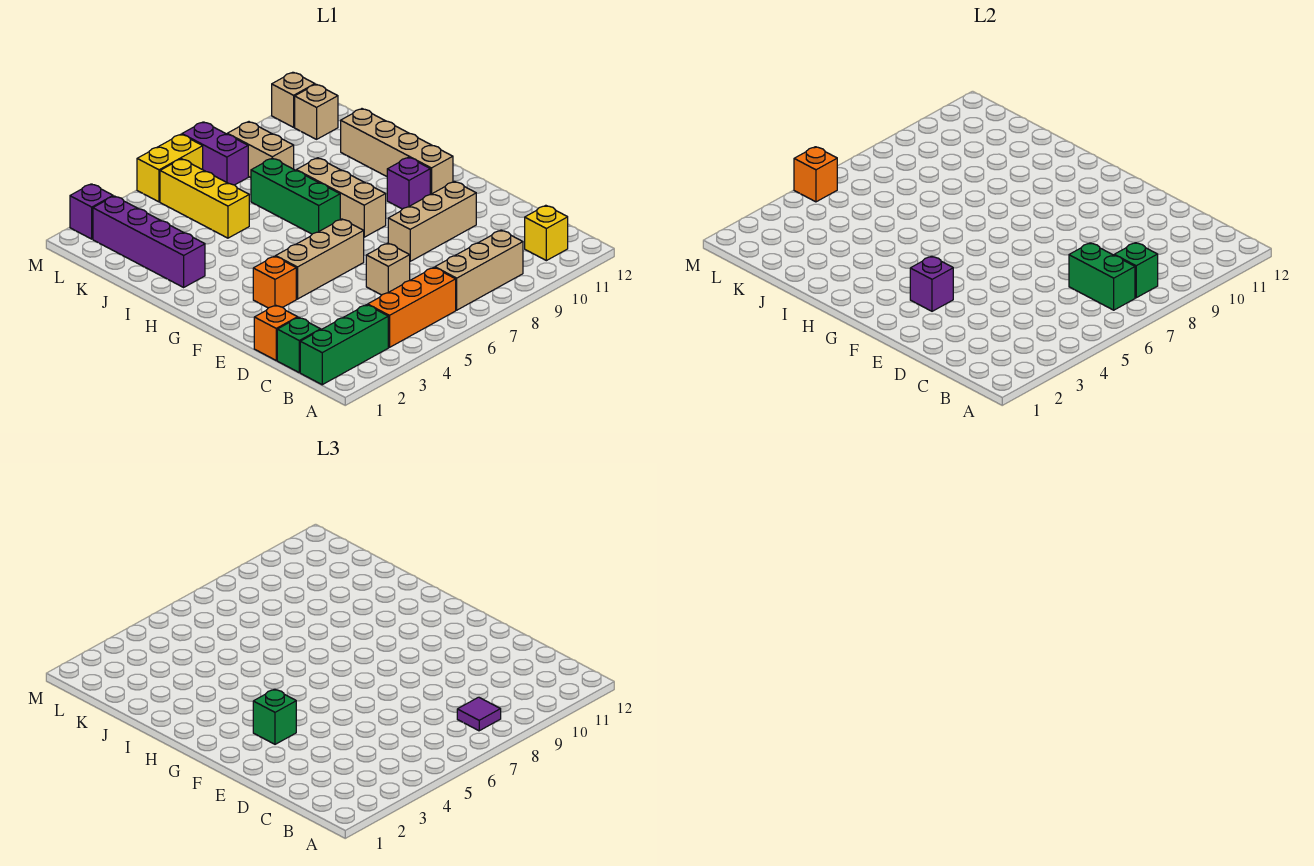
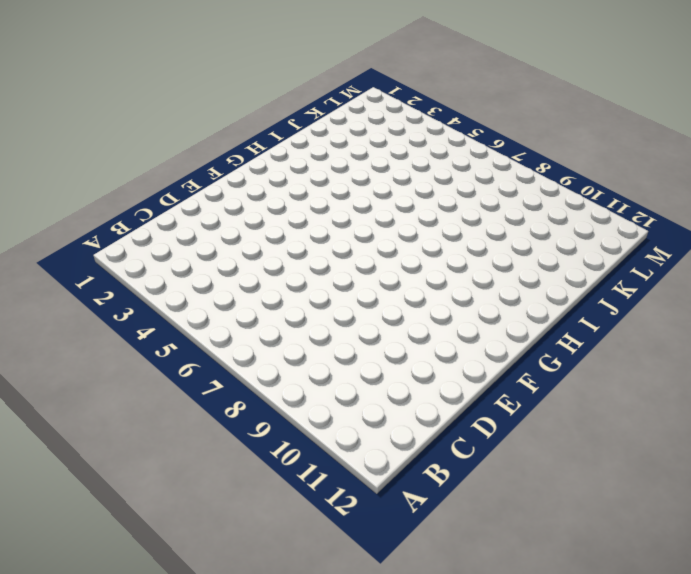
none -> green brick B1:B3 level 1
none -> orange brick B4:B6 level 1
none -> tan brick B7:B9 level 1

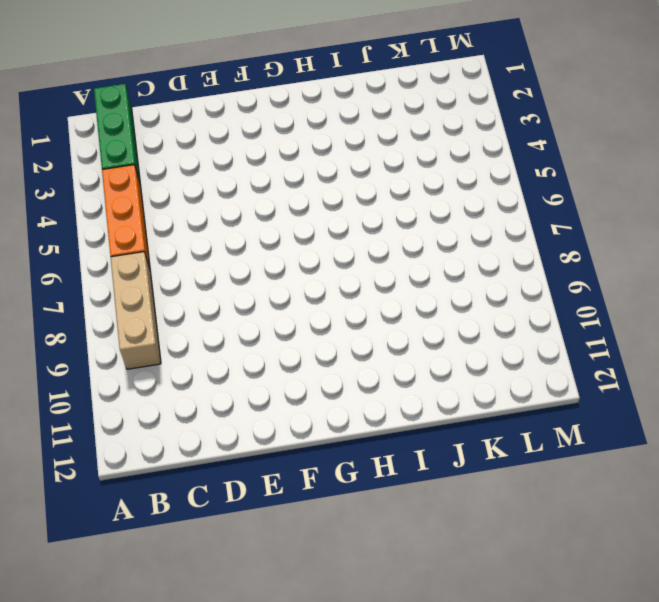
none -> yellow brick B11 level 1
none -> green brick C1 level 1
none -> orange brick D1 level 1

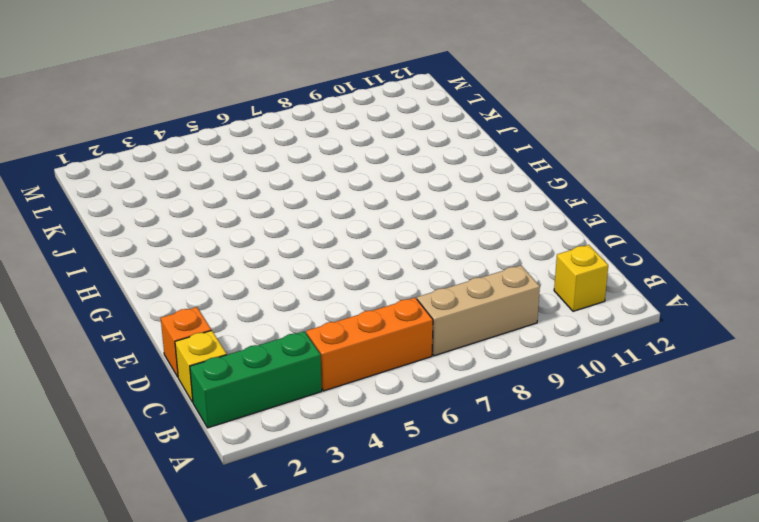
yellow brick C1 level 1 -> green brick C1 level 1
none -> tan brick D6 level 1
none -> tan brick E8:E10 level 1
none -> orange brick F3 level 1

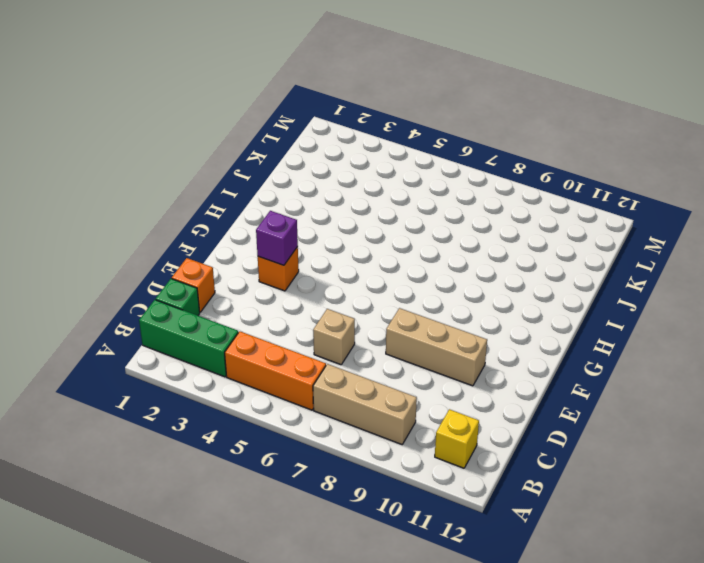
none -> tan brick F4:F6 level 1
none -> tan brick G8:I8 level 1
none -> purple brick G10 level 1

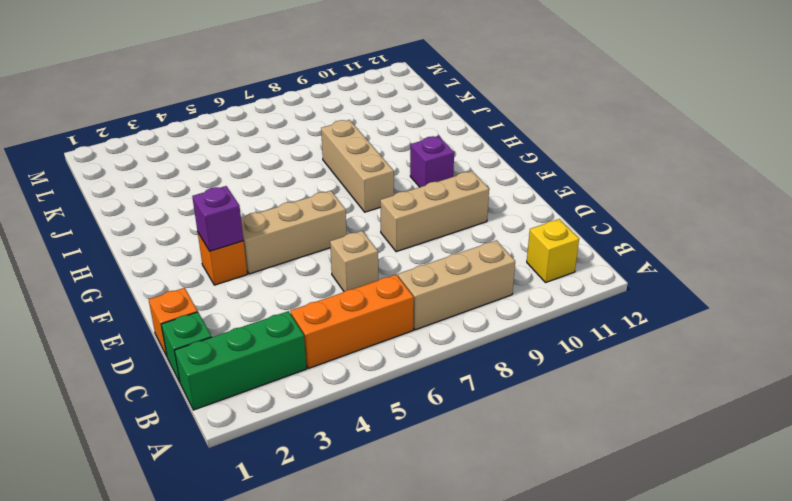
none -> tan brick G11:J11 level 1
none -> green brick H7:J7 level 1
none -> purple brick I2:L2 level 1

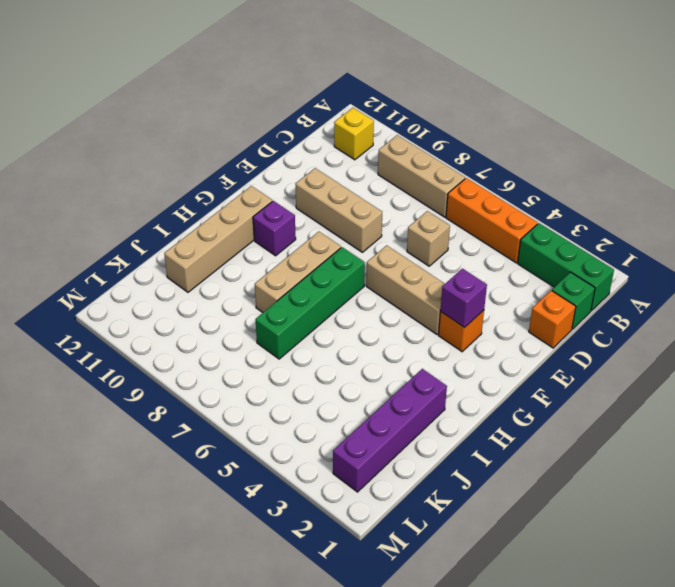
green brick G7:J7 level 1 -> green brick H7:J7 level 1
none -> yellow brick J5:L5 level 1
none -> tan brick K8:L8 level 1
none -> purple brick L7:M7 level 1

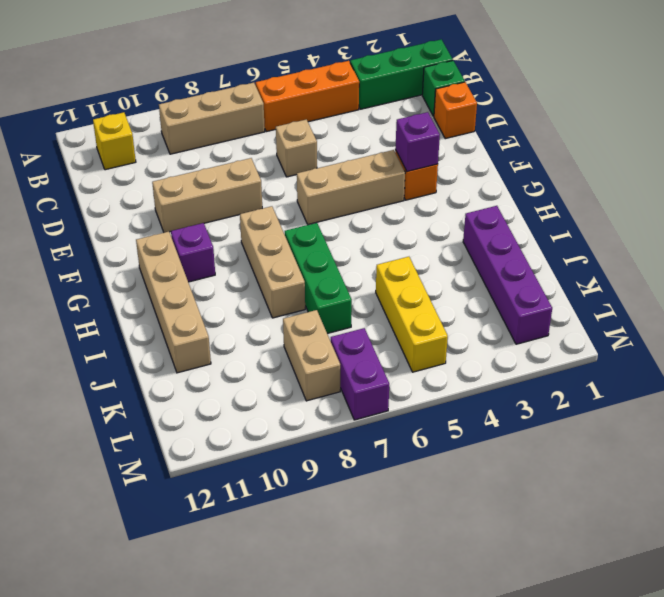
none -> tan brick L11 level 1
none -> purple brick M2 level 1
none -> yellow brick M5:M6 level 1

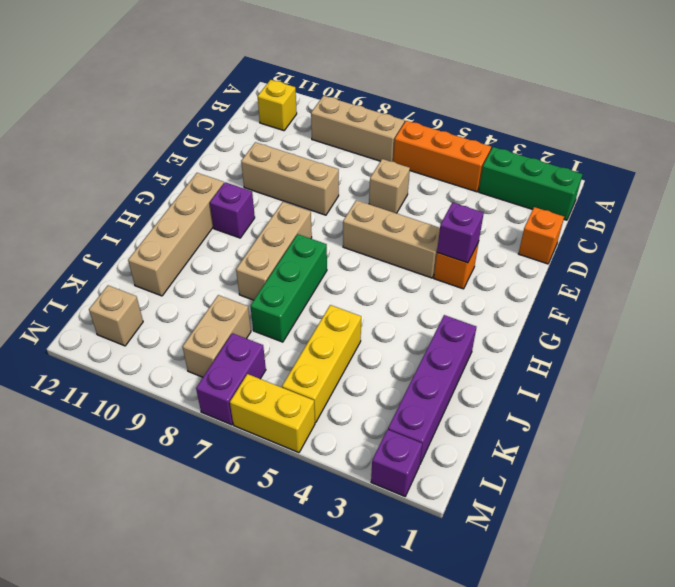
none -> green brick C1 level 1
none -> tan brick M11 level 1
none -> green brick B7:C7 level 2

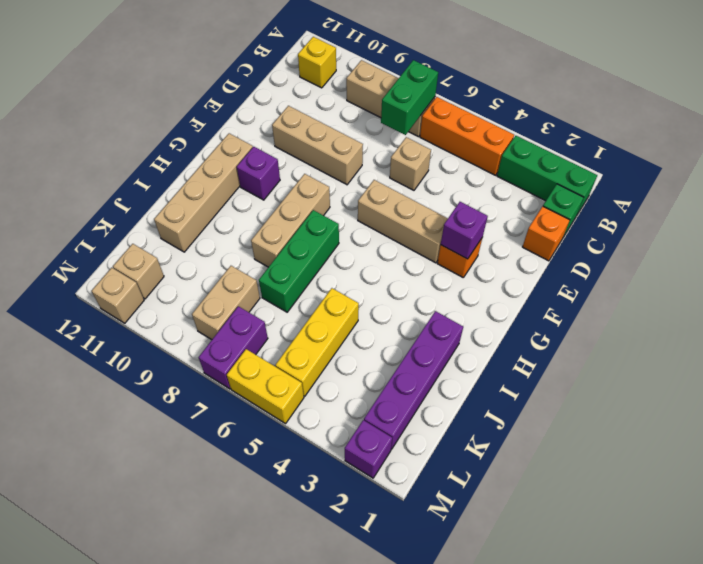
none -> green brick B8 level 2
none -> orange brick M5 level 2
none -> purple tile B8 level 3

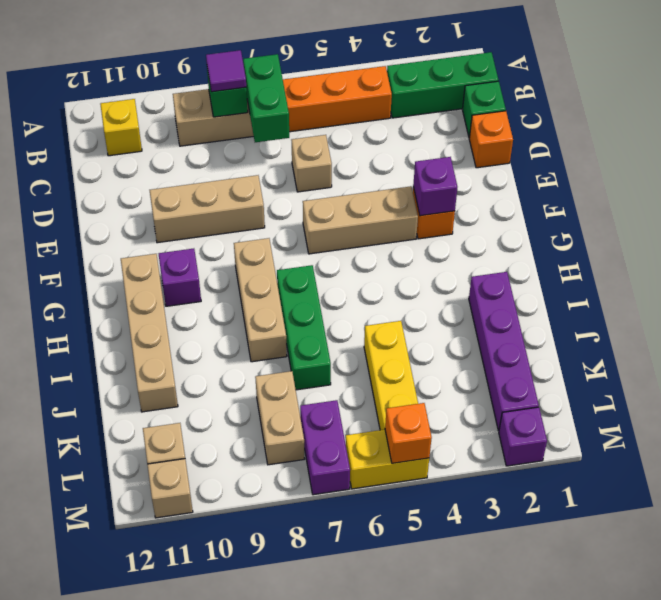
none -> green brick F3 level 3

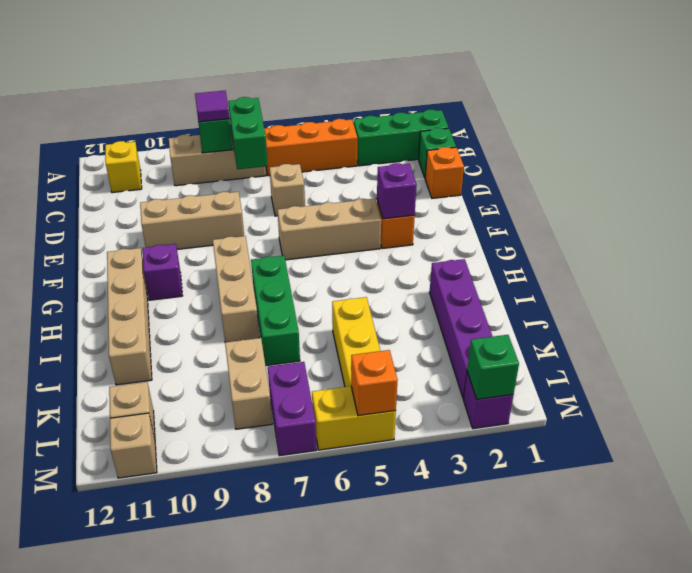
green brick M2 level 2 -> green brick F3 level 3

